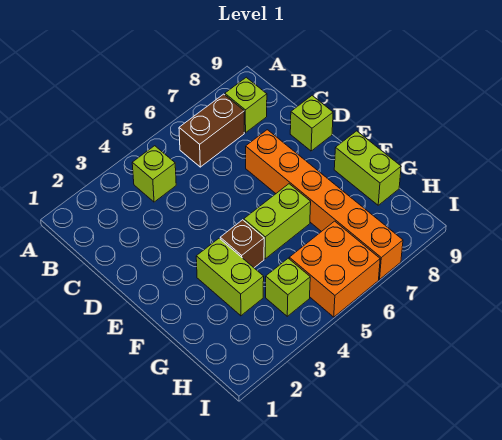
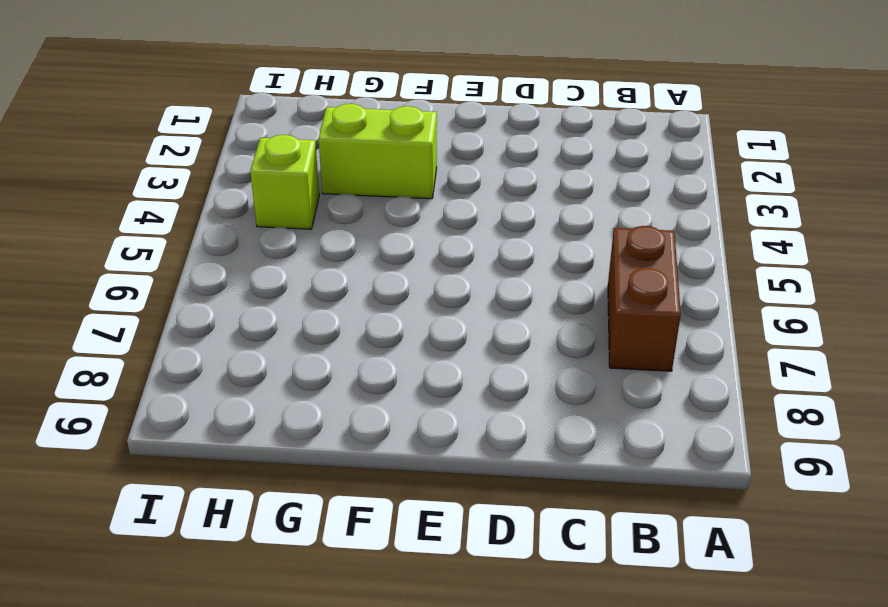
none -> lime brick B4 level 1
none -> lime brick B8 level 1

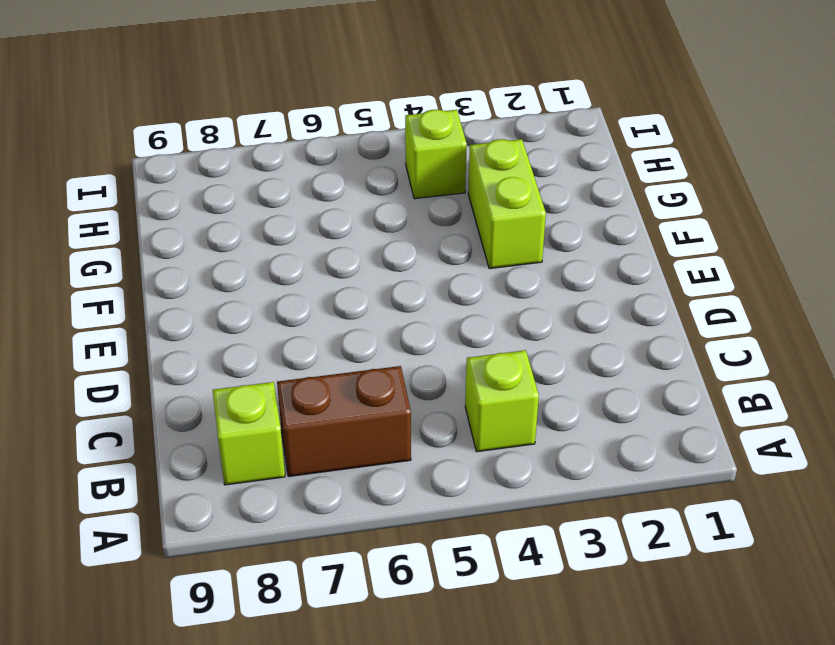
none -> orange brick D7:I7 level 1
none -> lime brick D9 level 1

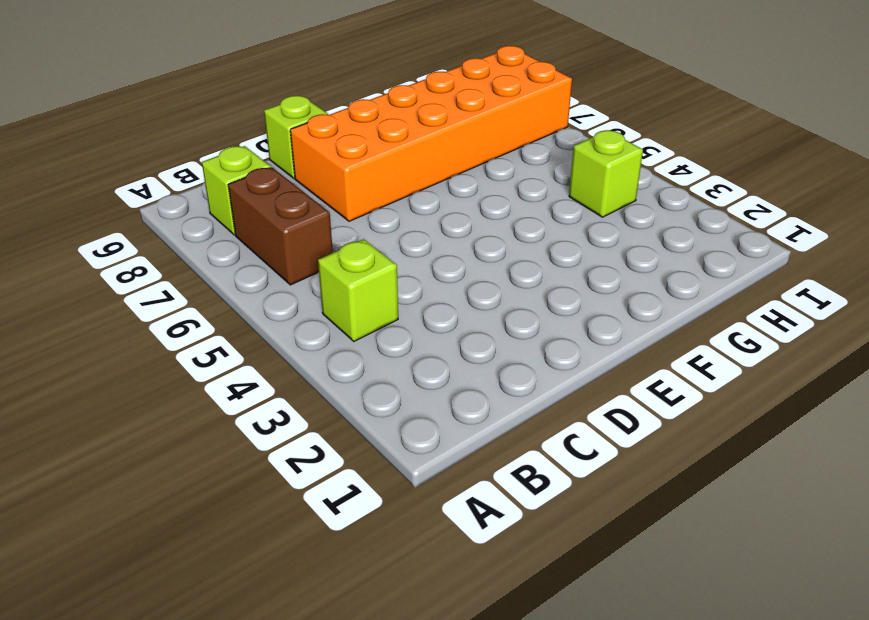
orange brick D7:I8 level 1 -> orange brick D7:I7 level 1
none -> lime brick F3:G3 level 1
none -> brown brick F4 level 1

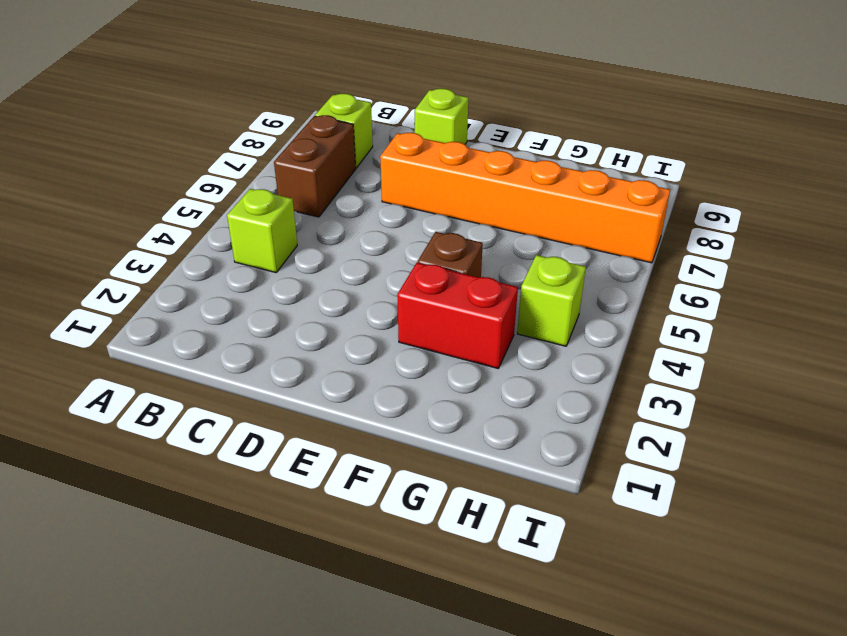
red brick F3:G3 level 1 -> lime brick F3:G3 level 1
none -> lime brick F5:F6 level 1
none -> lime brick F9:G9 level 1

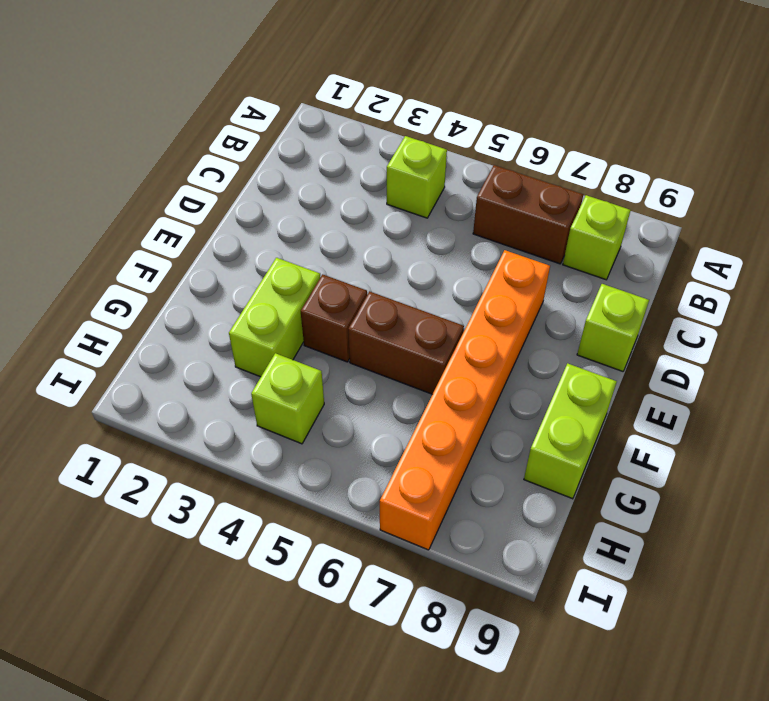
brown brick F5:F6 level 1 -> lime brick F5:F6 level 1
none -> orange brick H5:I6 level 1

